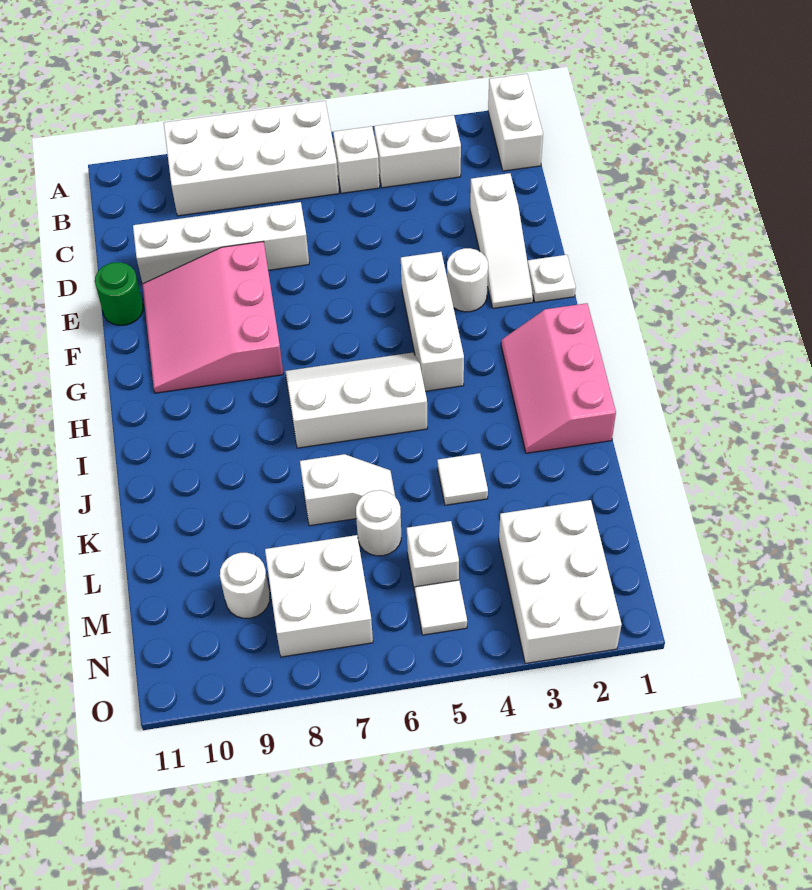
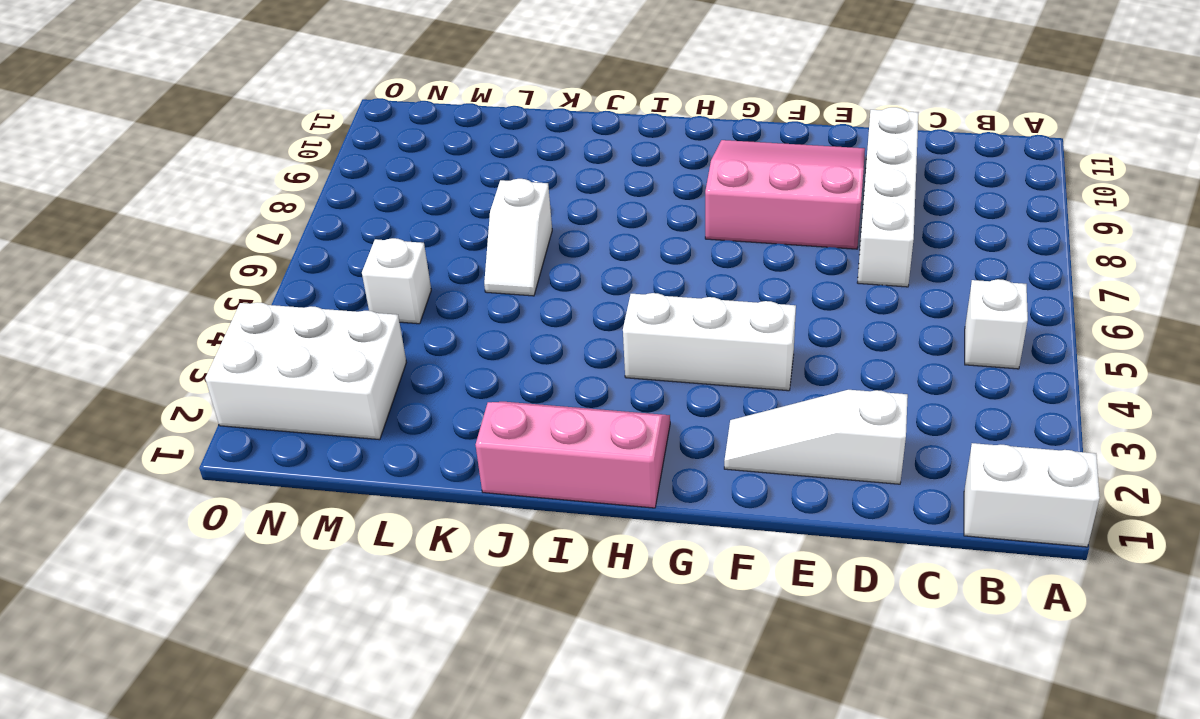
none -> white brick A6:B9 level 1
none -> white brick B3:B4 level 1
none -> green round brick E11 level 1

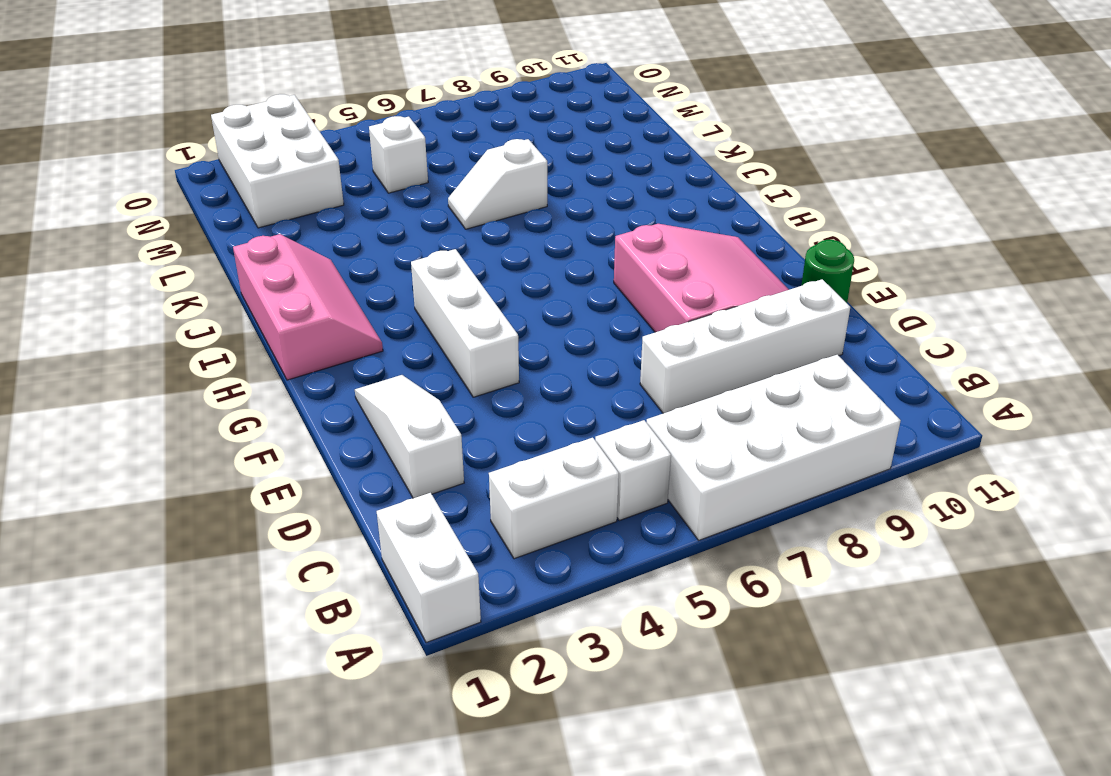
none -> white plate F1 level 1
none -> white round brick F3 level 1
none -> white slope H5:I7 level 1 top I

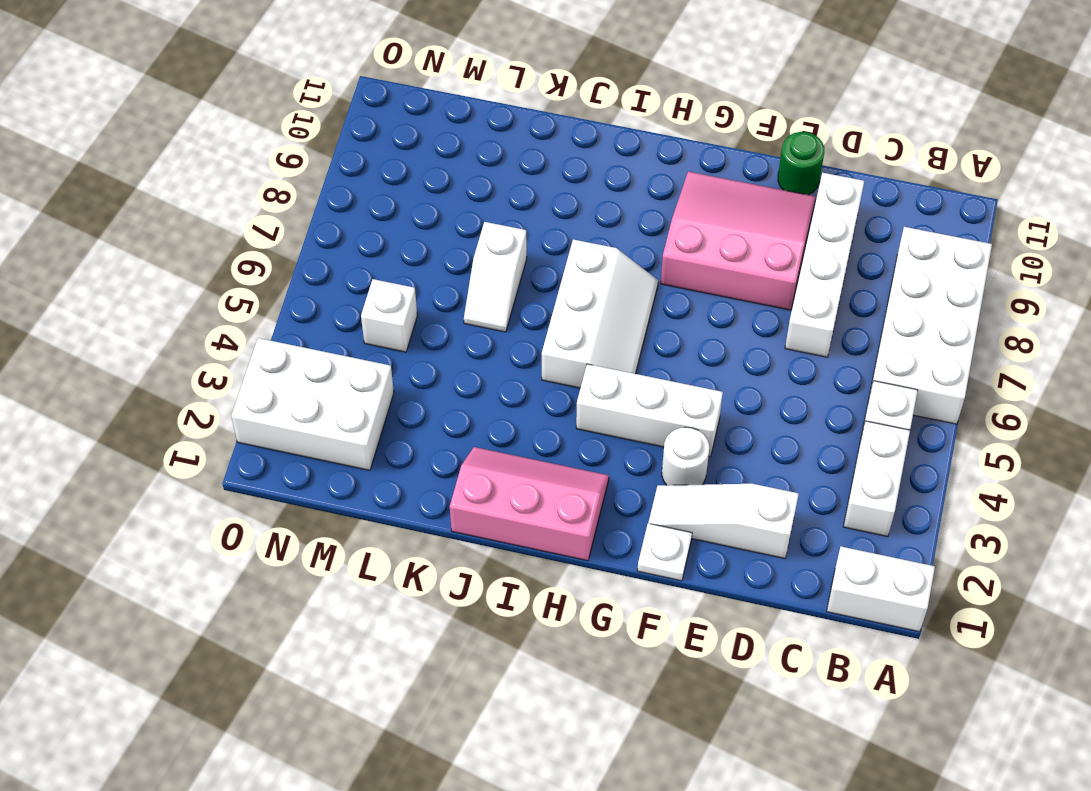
none -> white tile K4 level 1
none -> white round brick L6 level 1
none -> white brick M7:N8 level 1

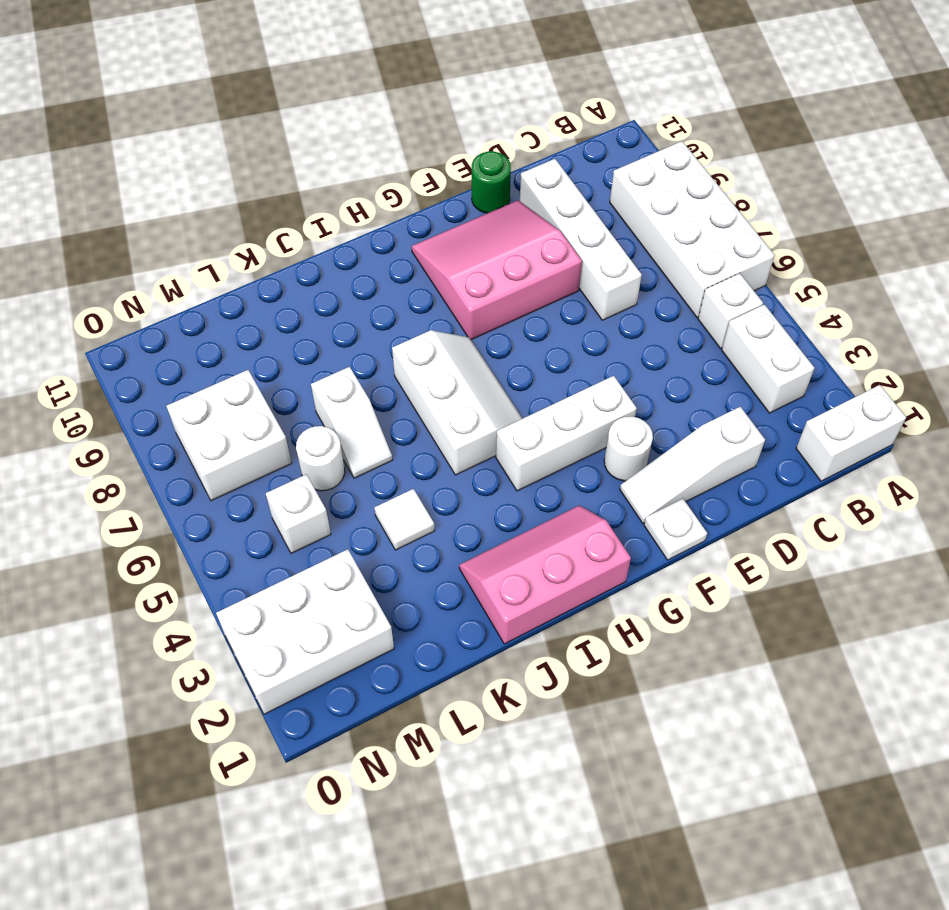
none -> white round brick M9 level 1
none -> white tile N5 level 1

